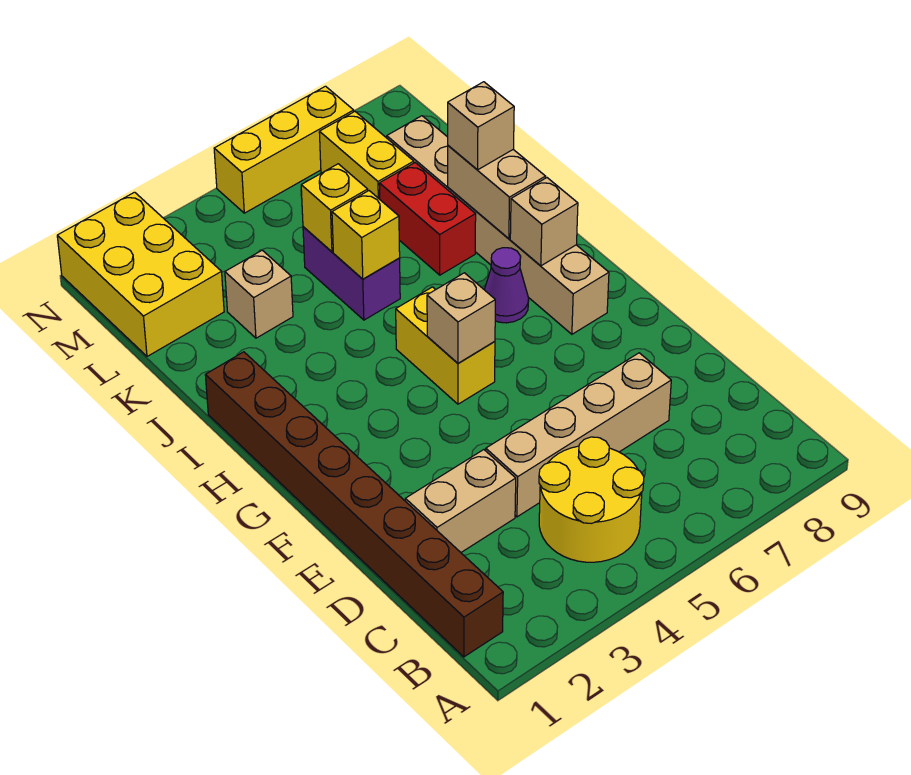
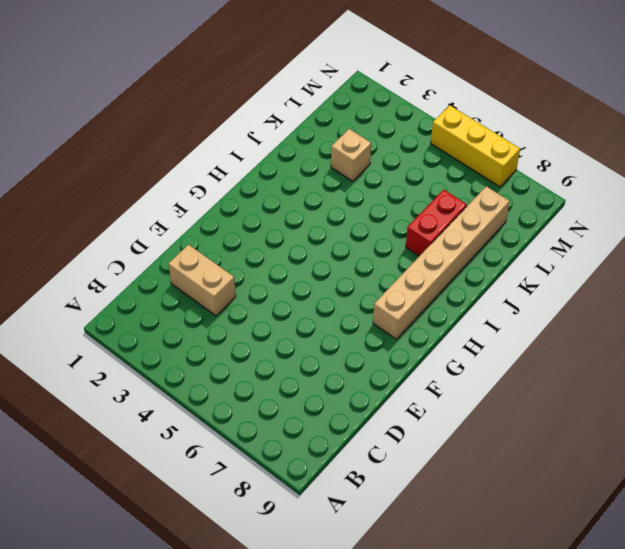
none -> brown brick B1:I1 level 1
none -> yellow round brick B4:C5 level 1
none -> tan brick D4:D7 level 1

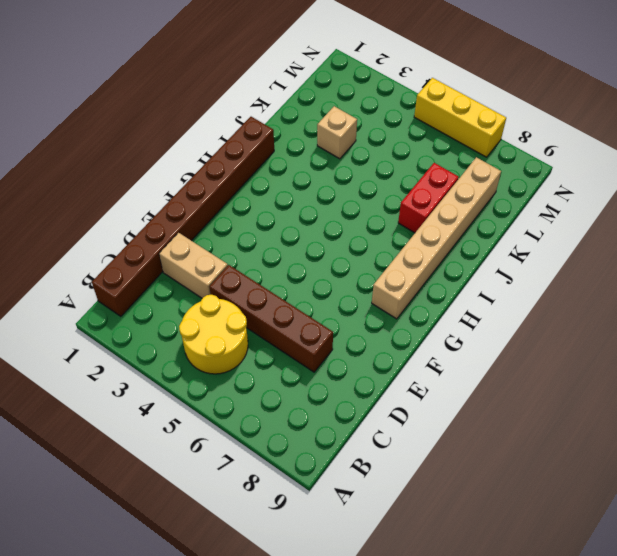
brown brick D4:D7 level 1 -> tan brick D4:D7 level 1
none -> yellow brick G5:H5 level 1
none -> purple cone H7 level 1
none -> purple brick J5:K5 level 1

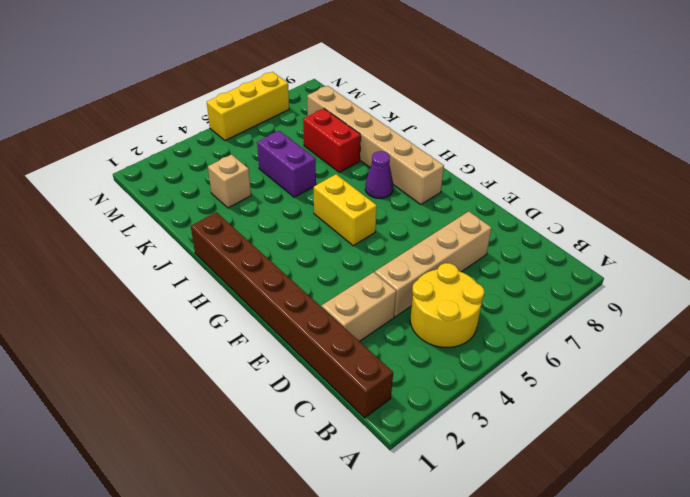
none -> yellow brick L1:N2 level 1
none -> yellow brick L7:M7 level 1
none -> tan brick G5 level 2

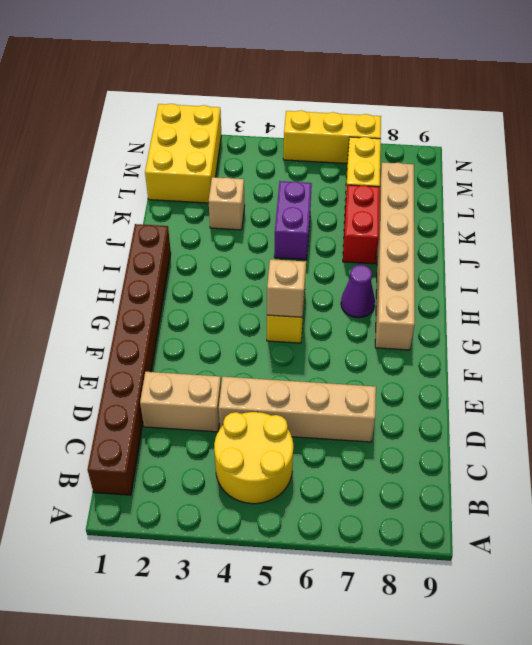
none -> tan brick H8 level 2
none -> tan brick I8:J8 level 2
none -> yellow brick J5 level 2

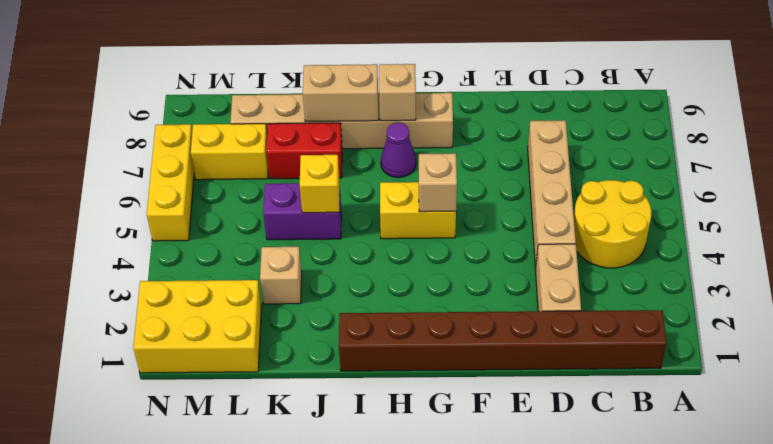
none -> yellow brick K5 level 2
none -> tan brick J8 level 3

